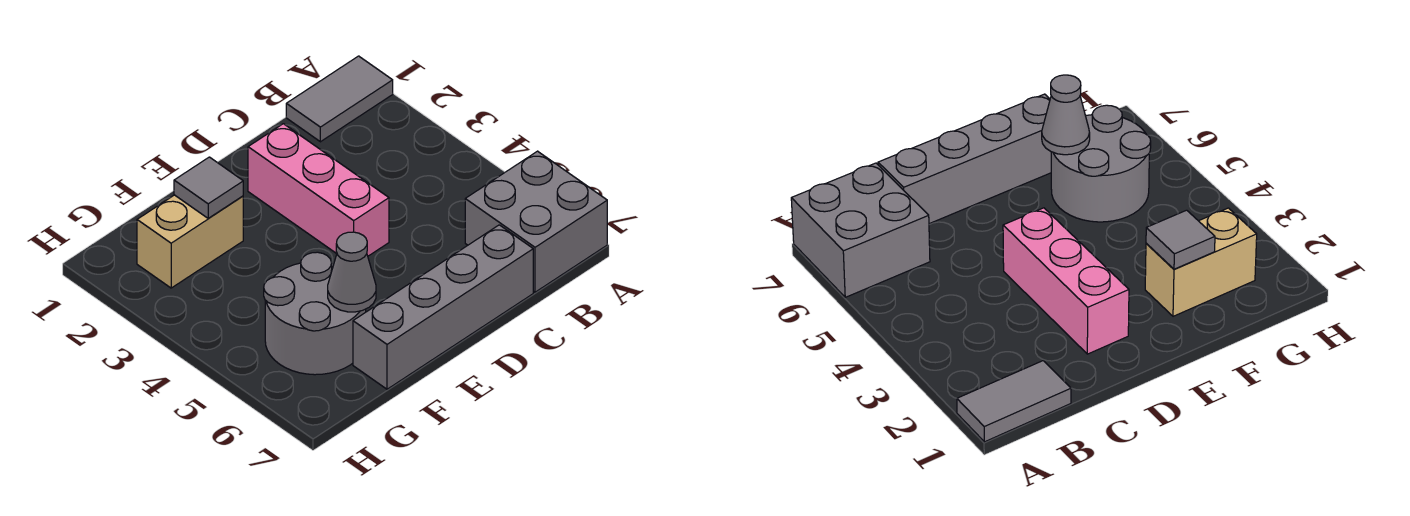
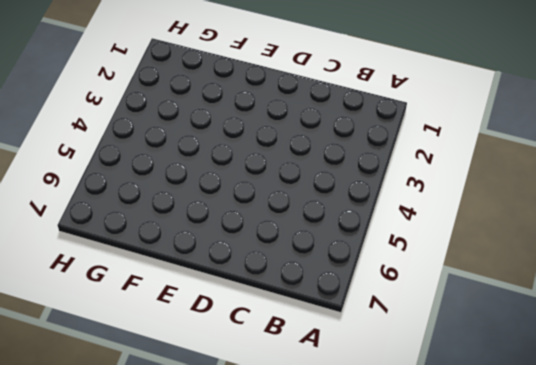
none -> grey tile A1:B1 level 1
none -> grey brick A6:B7 level 1

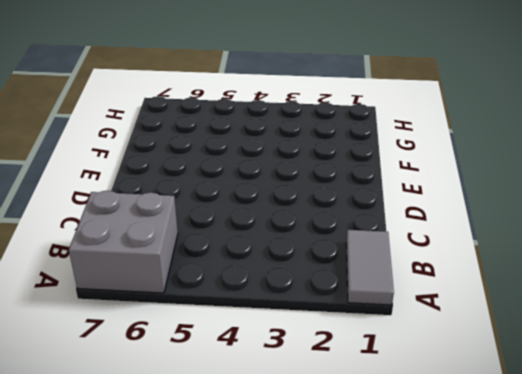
none -> grey brick C7:F7 level 1
none -> pink brick D2:D4 level 1

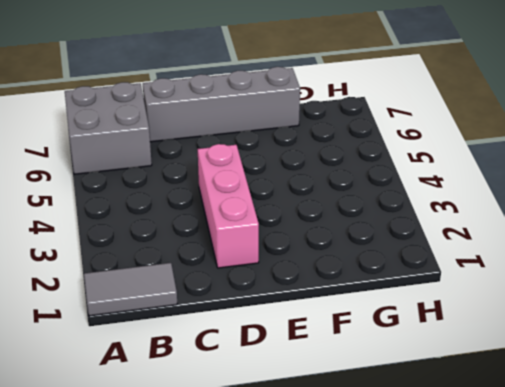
none -> tan brick F2:G2 level 1
none -> grey round brick F5:G6 level 1

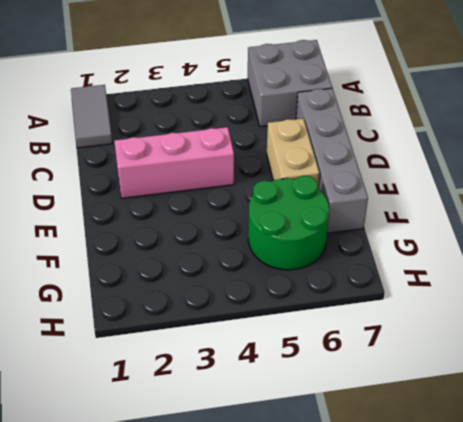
tan brick D6:E6 level 1 -> tan brick F2:G2 level 1
green round brick F5:G6 level 1 -> grey round brick F5:G6 level 1
none -> grey tile F2 level 2
none -> grey cone F6 level 2

